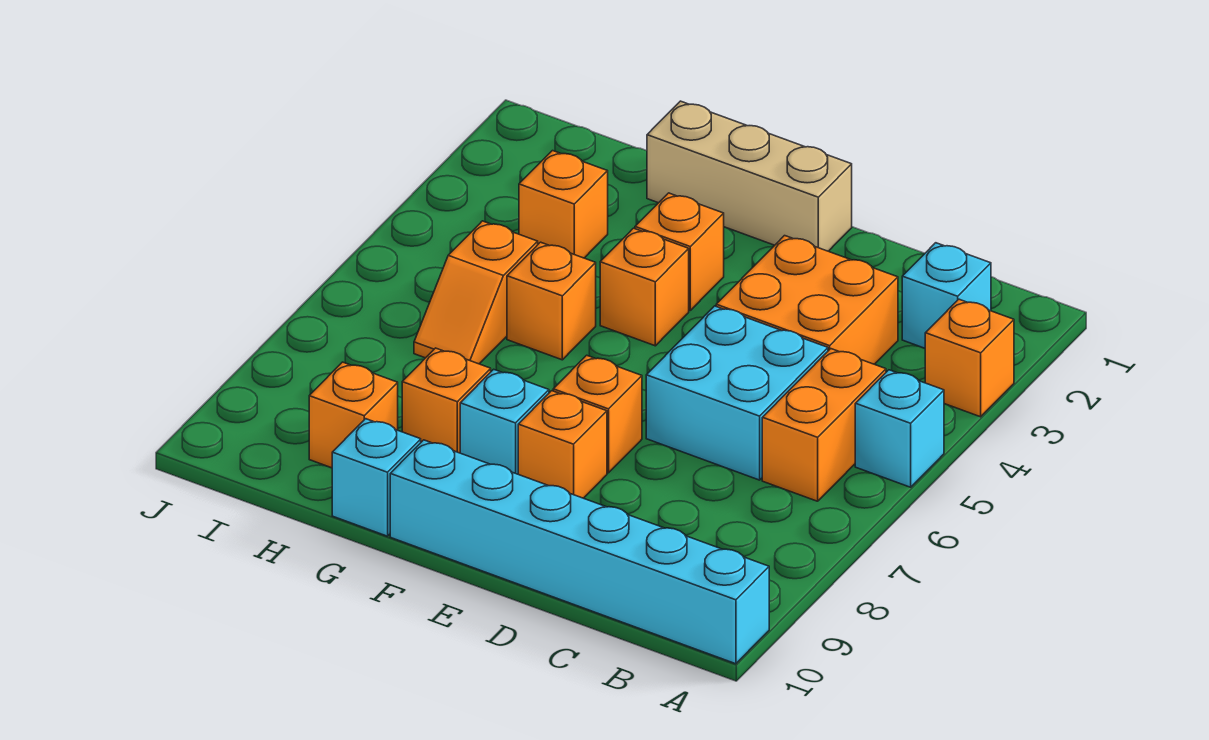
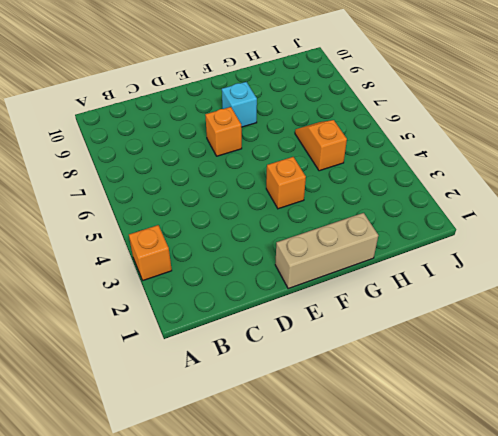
none -> cyan brick A5 level 1
none -> cyan brick A10:F10 level 1
none -> cyan brick B2 level 1

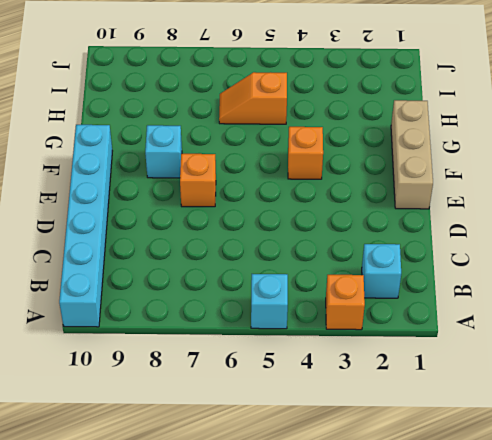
none -> orange brick B5:B6 level 1
none -> orange brick C3:D4 level 1
none -> cyan brick C5:D6 level 1

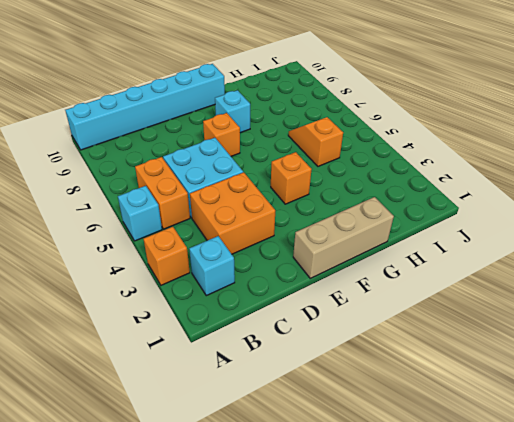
none -> orange brick E8 level 1
none -> orange brick F3 level 1
none -> orange brick G5 level 1

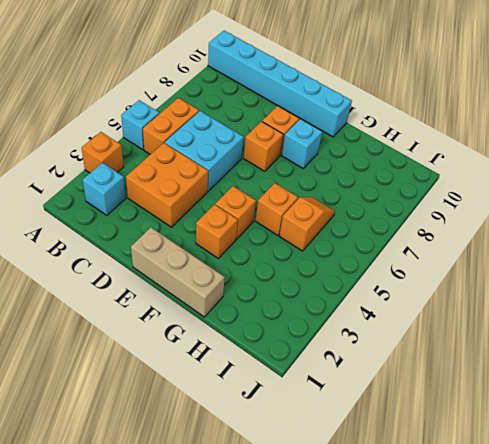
none -> orange brick G8 level 1
none -> cyan brick G10 level 1
none -> orange brick H3 level 1

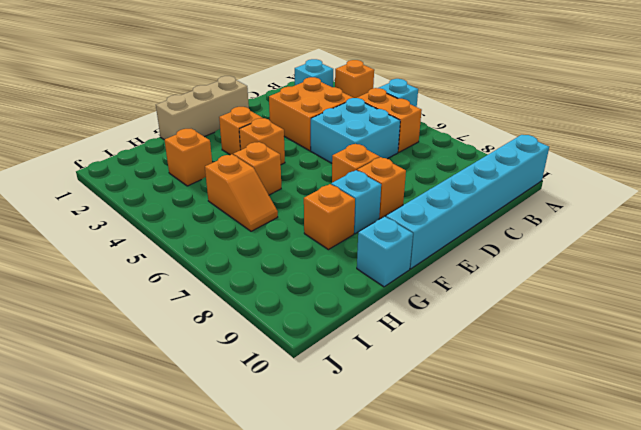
none -> orange brick H9 level 1

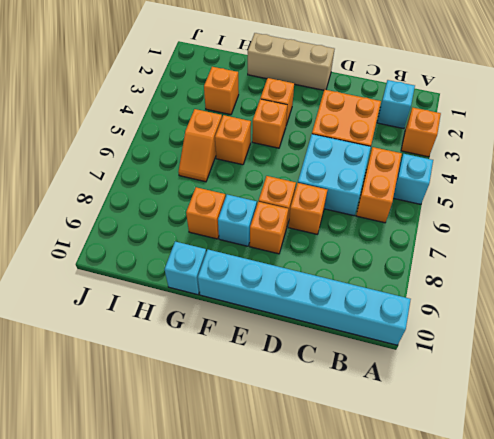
orange brick D7 level 1 -> orange brick H9 level 1

